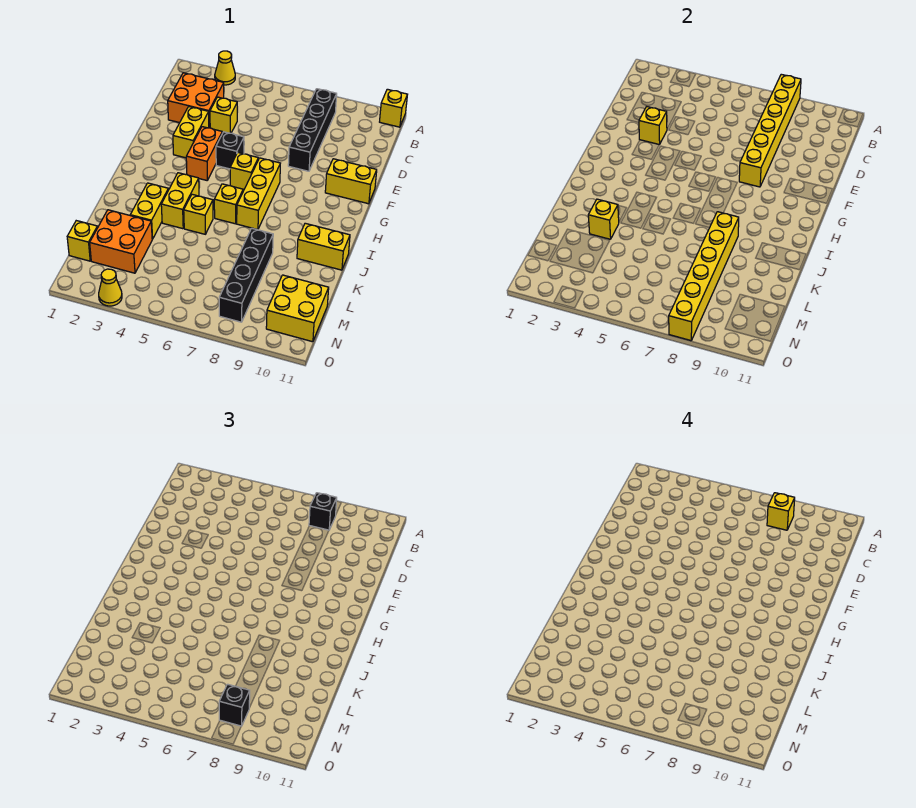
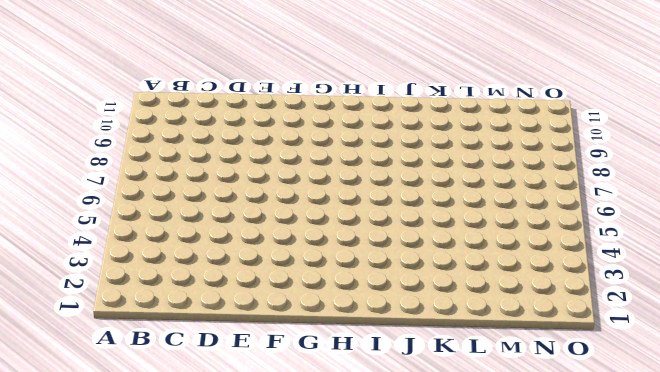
none -> yellow cone A3 level 1
none -> yellow brick A11 level 1
none -> black brick B8:E8 level 1

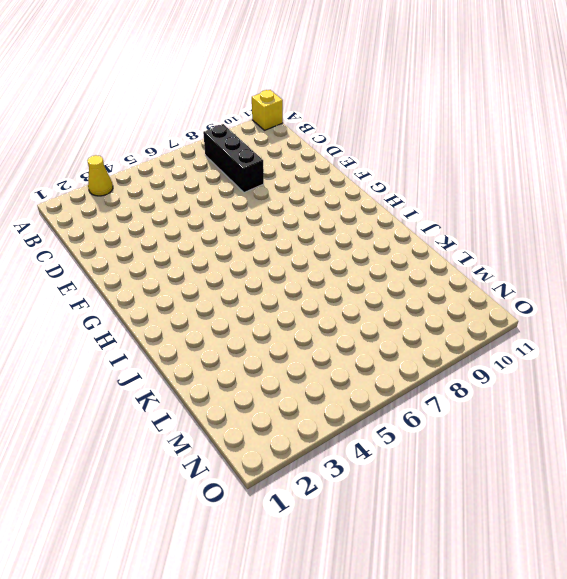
black brick B8:D8 level 1 -> black brick B8:E8 level 1
none -> orange brick C2:D3 level 1
none -> yellow brick D4 level 1
none -> yellow brick E3:F3 level 1

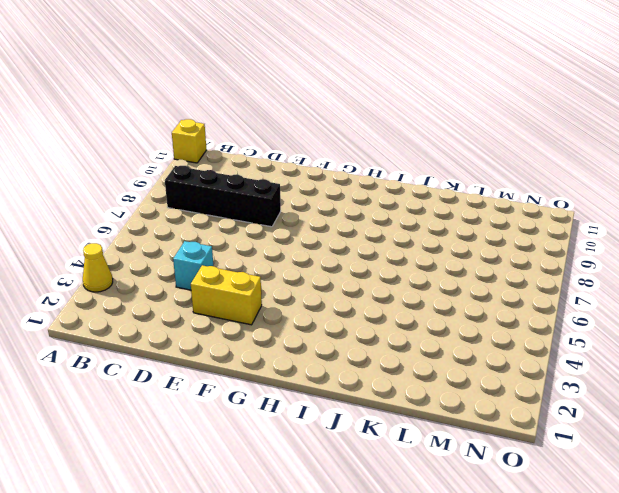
cyan brick D4 level 1 -> yellow brick D4 level 1
none -> orange brick C2:D3 level 1
none -> orange brick F4:G4 level 1
none -> black brick F5 level 1

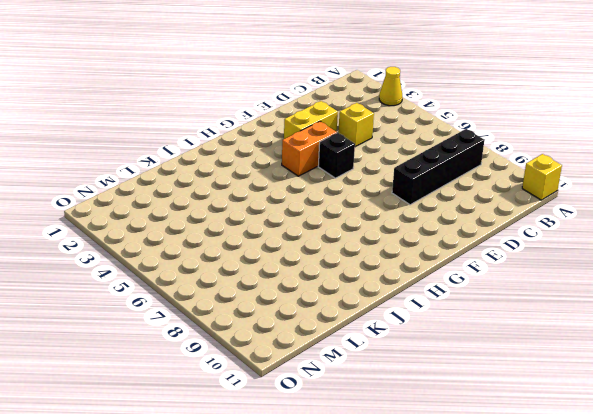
none -> orange brick C2:D3 level 1
none -> yellow brick F10:F11 level 1
none -> yellow brick G6 level 1

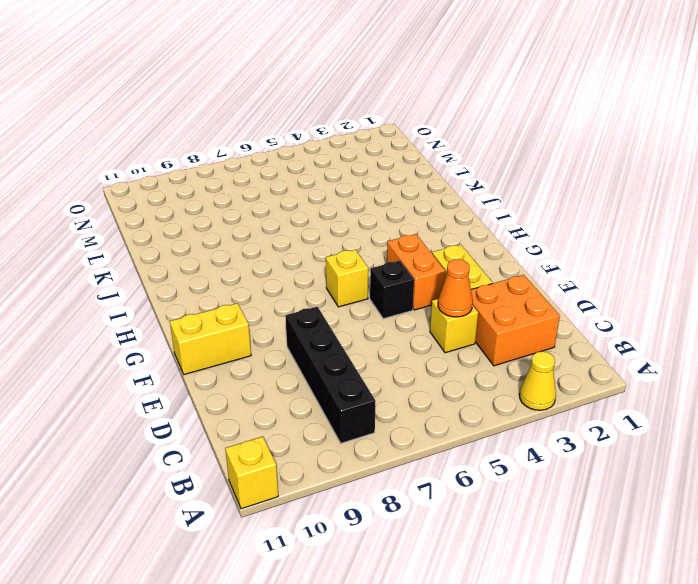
orange cone D4 level 2 -> none
none -> yellow brick G7:I7 level 1
none -> yellow brick I4:J4 level 1
none -> yellow brick I6 level 1

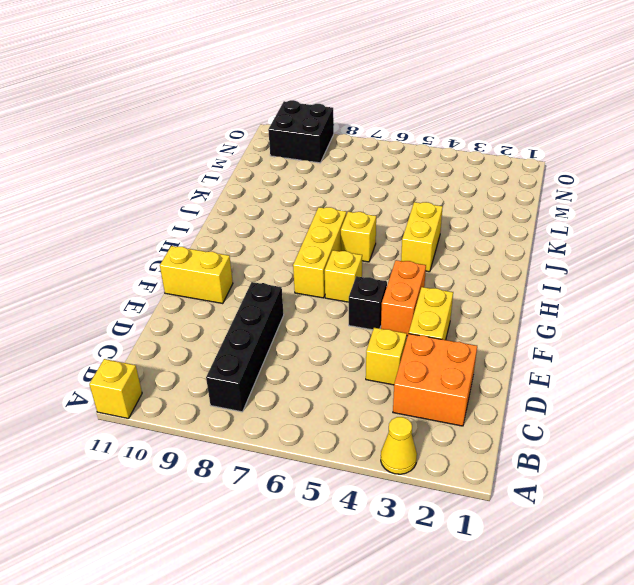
black brick N9:O10 level 1 -> yellow brick M10:N11 level 1
none -> yellow brick J3:K3 level 1
none -> yellow brick J5 level 1
none -> yellow brick J10:J11 level 1

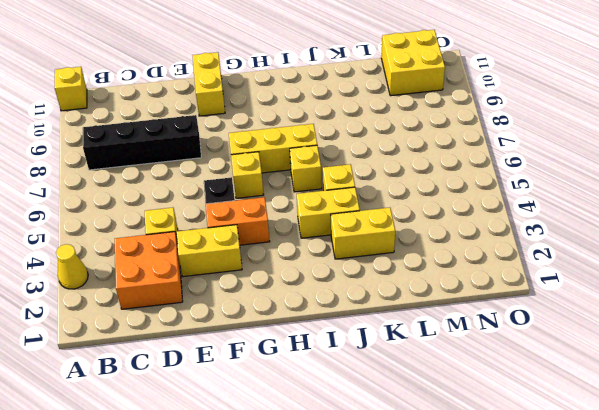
none -> yellow brick J10:J11 level 1
none -> black brick K8:N8 level 1
none -> orange brick L2:M3 level 1

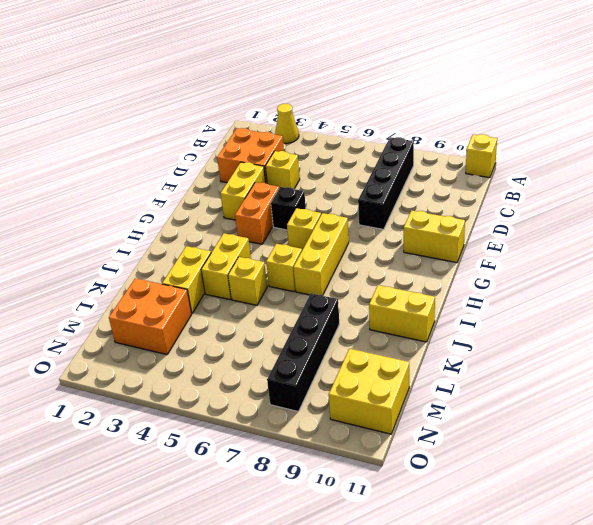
none -> yellow brick M1 level 1
none -> yellow cone O3 level 1
none -> yellow brick A8:F8 level 2

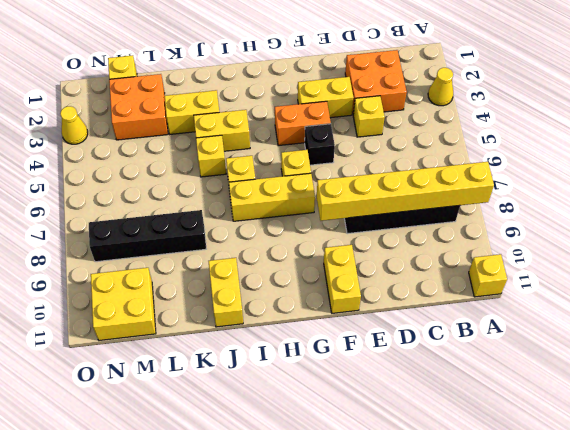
none -> yellow brick E3 level 2
none -> yellow brick J8:O8 level 2
none -> yellow brick K3 level 2

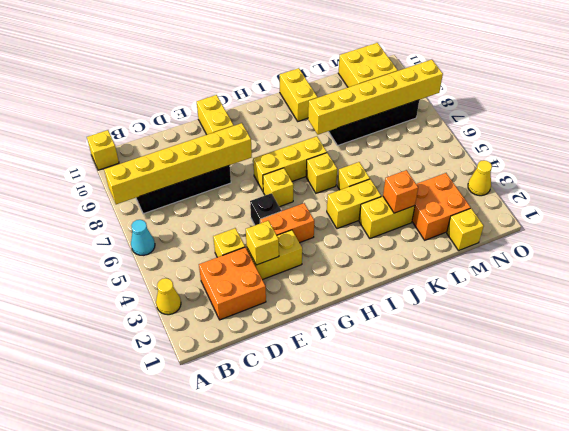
cyan cone A6 level 1 -> none
orange brick K3 level 2 -> yellow brick K3 level 2
none -> black brick B8 level 3
none -> black brick N8 level 3
none -> yellow brick B8 level 4

